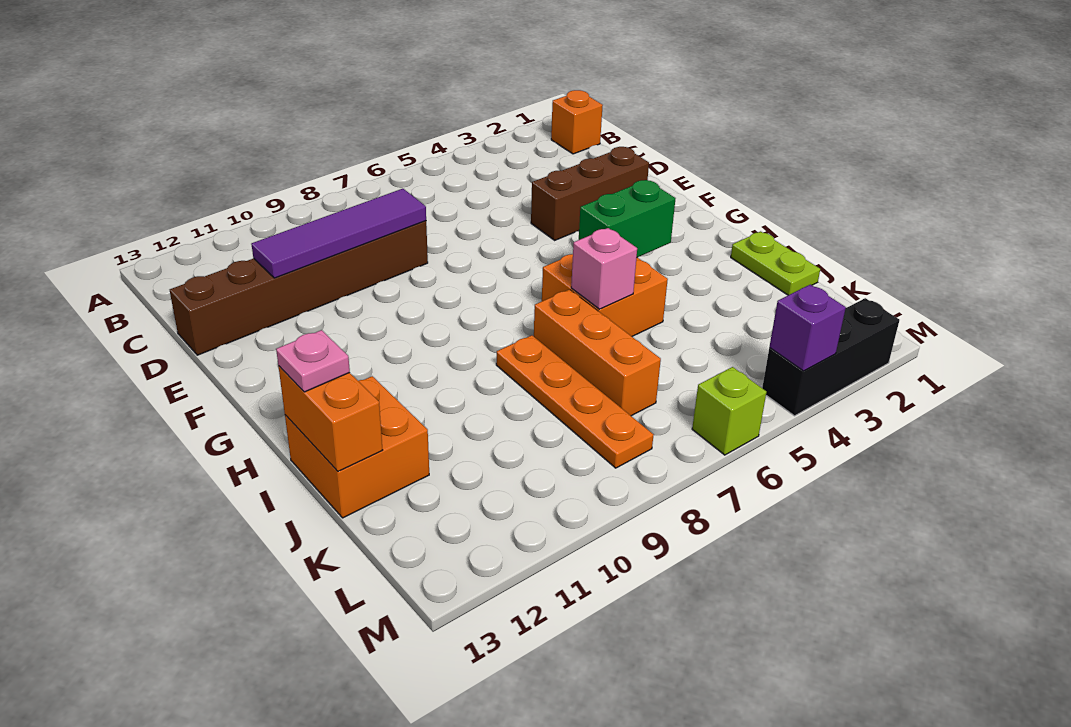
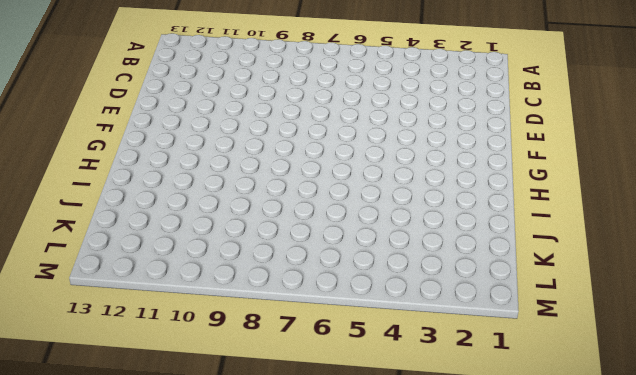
none -> orange brick B1 level 1
none -> brown brick D8:D13 level 1
none -> brown brick E2:E4 level 1

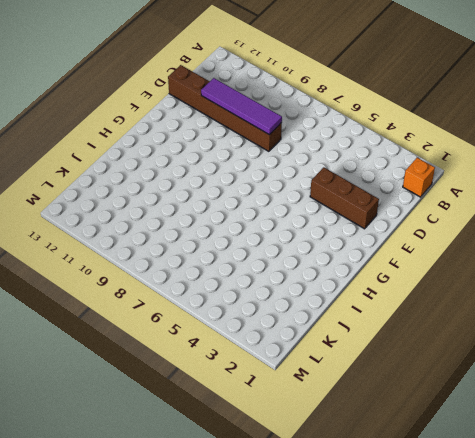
none -> orange brick H5:I6 level 1
none -> lime plate I1:J1 level 1
none -> orange brick I7:K7 level 1

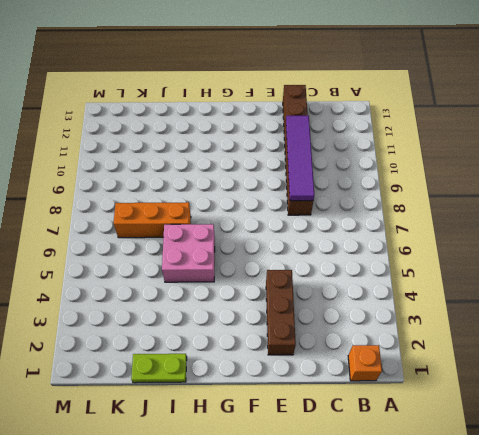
pink brick H5:I6 level 1 -> orange brick H5:I6 level 1
none -> orange plate I8:L8 level 1
none -> orange brick I12:J13 level 1
none -> black brick M2:M4 level 1

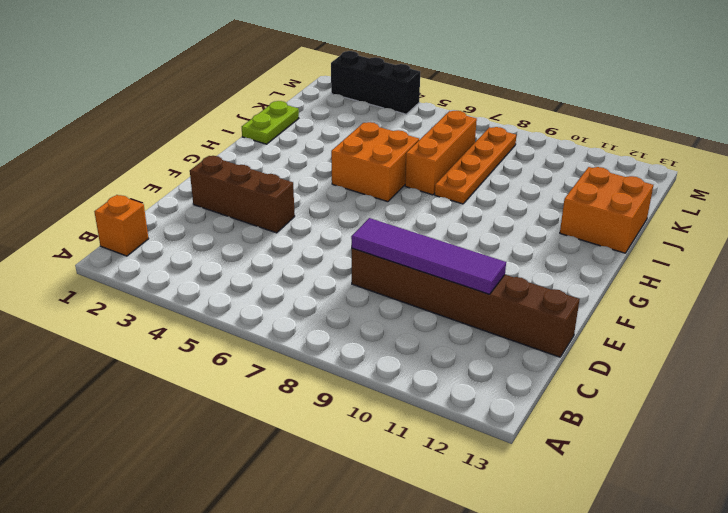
none -> lime brick M6 level 1
none -> green brick H4:H5 level 2
none -> pink brick I6 level 2

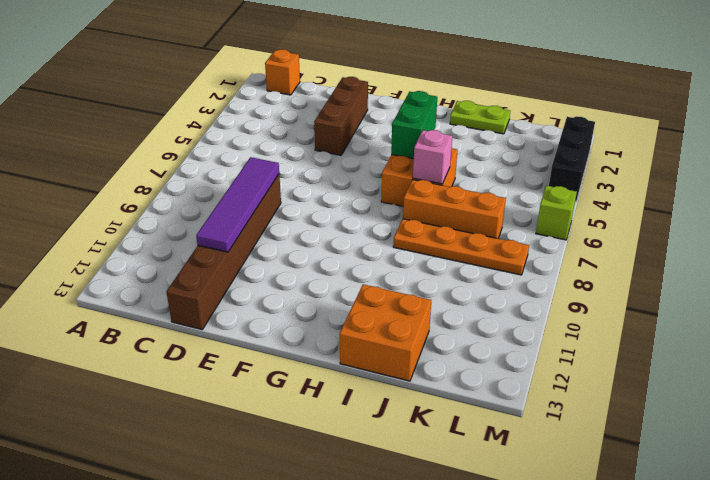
none -> orange brick I13:J13 level 2
none -> purple brick M4 level 2
none -> pink plate I13 level 3

